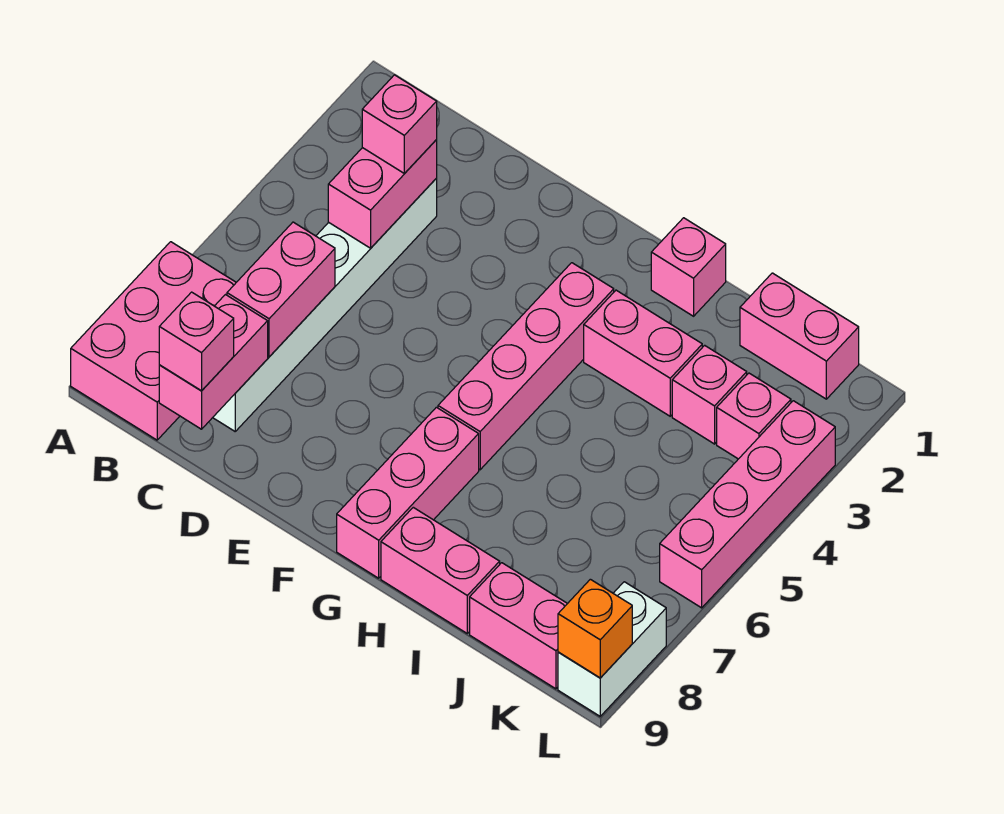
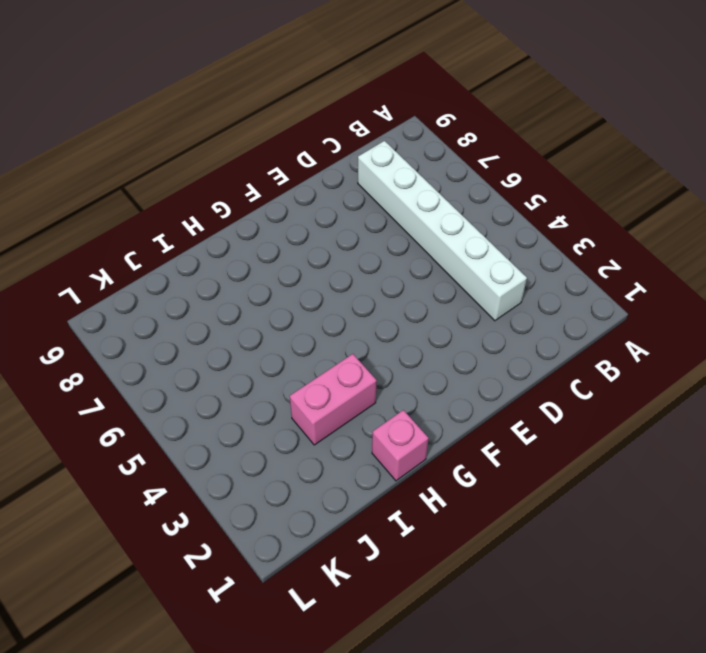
none -> pink brick A7:B9 level 1
none -> pink brick G3:G6 level 1
none -> pink brick G7:G9 level 1

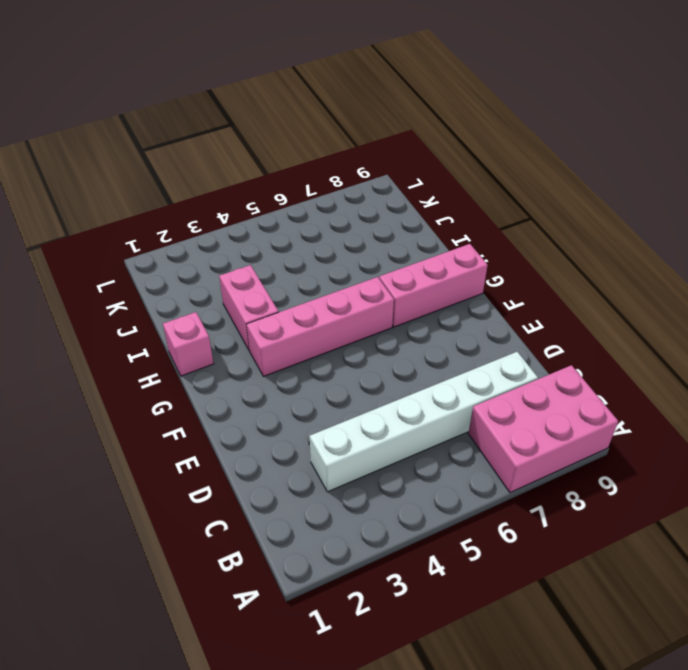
none -> pink brick H9:I9 level 1
none -> pink brick J1:K1 level 1
none -> pink brick J3 level 1

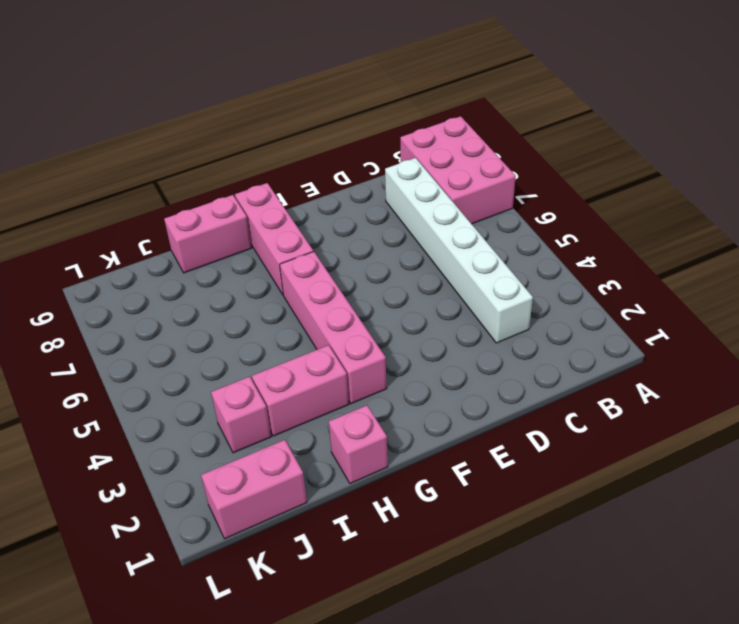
none -> pink brick J9:K9 level 1
none -> pink brick K3 level 1
none -> pink brick L3:L6 level 1

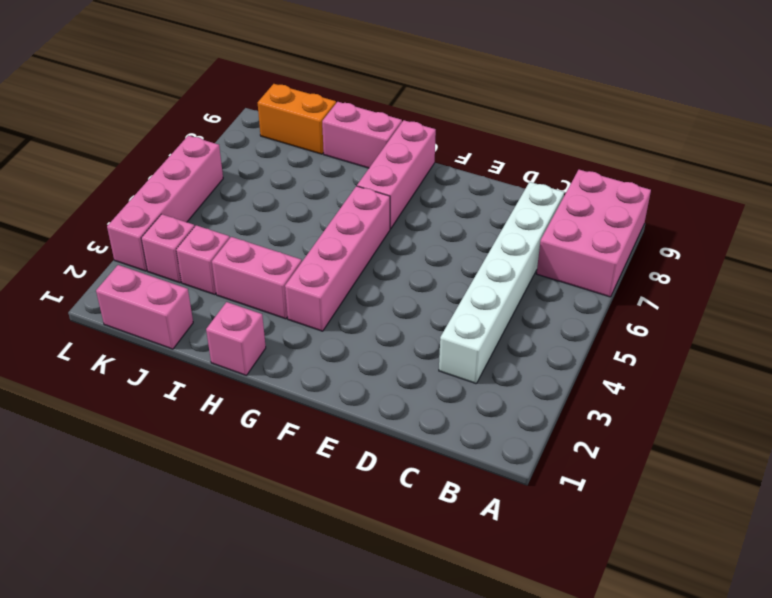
orange brick J9:K9 level 1 -> pink brick J9:K9 level 1
none -> white brick L8:L9 level 1
none -> pink brick C3:C4 level 2
none -> pink brick C6:C7 level 2

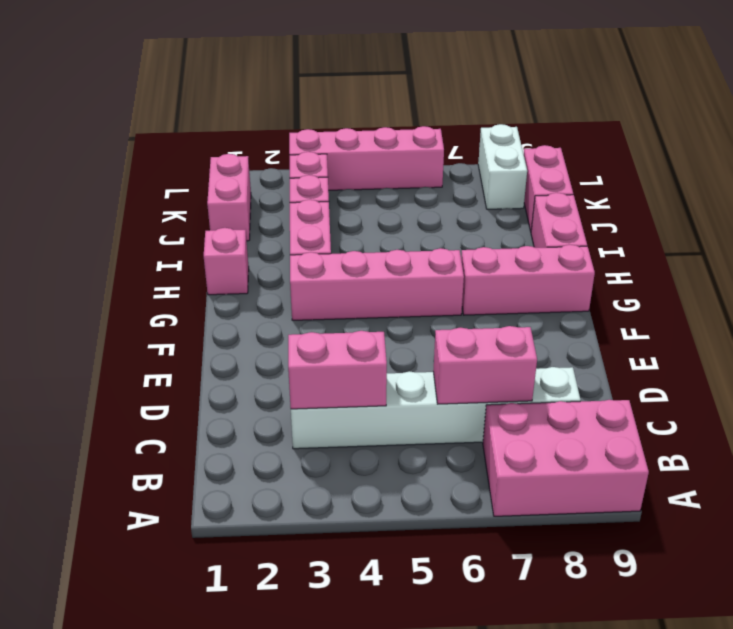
white brick K8:L8 level 1 -> white brick L8:L9 level 1
none -> pink brick C8:C9 level 2
none -> orange brick L9 level 2
none -> pink brick C3 level 3

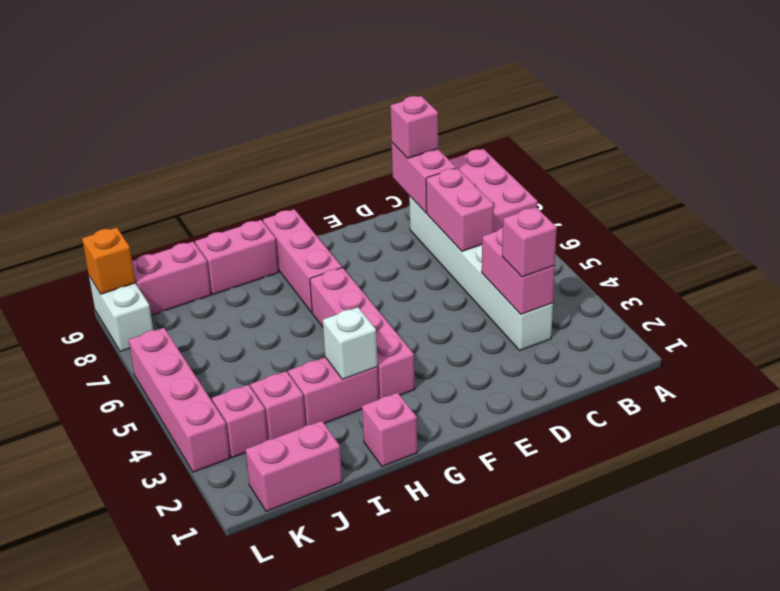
white brick H3 level 2 -> none

